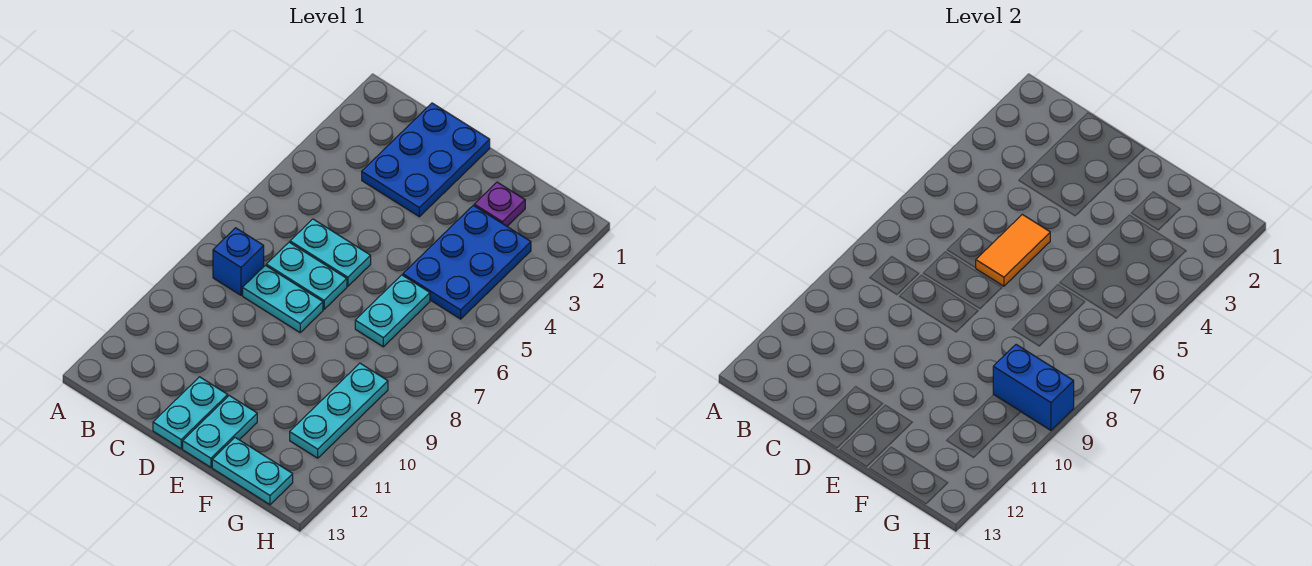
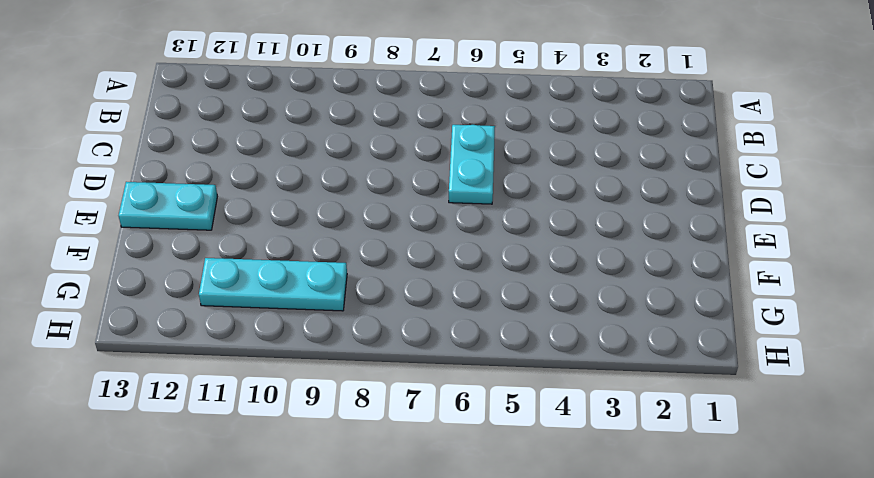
none -> blue brick B8 level 1
none -> blue plate C1:D3 level 1
none -> cyan plate C7:D7 level 1

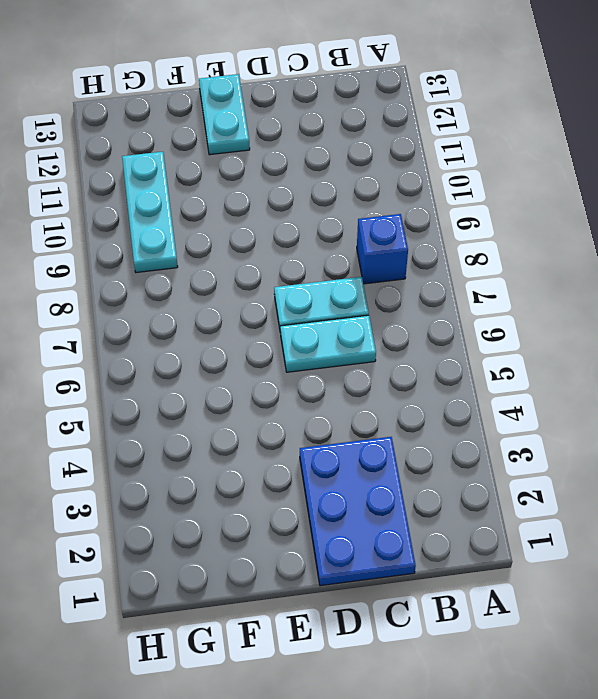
none -> cyan plate C8:D8 level 1
none -> cyan plate D12:D13 level 1
none -> purple plate F2 level 1

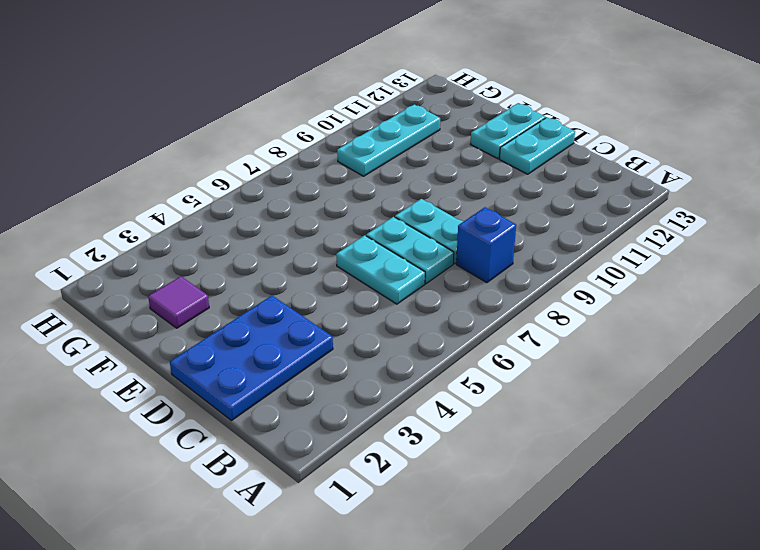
purple tile F2 level 1 -> purple plate F2 level 1
none -> blue plate F3:G5 level 1
none -> cyan plate F6:F7 level 1
none -> cyan plate F13:G13 level 1

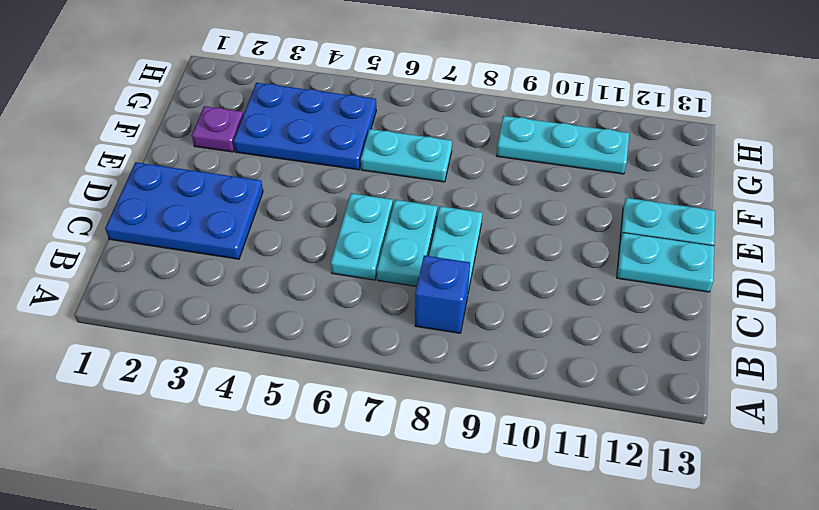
none -> cyan plate F13:G13 level 1
none -> orange tile D5:D6 level 2
none -> blue brick G9:H9 level 2

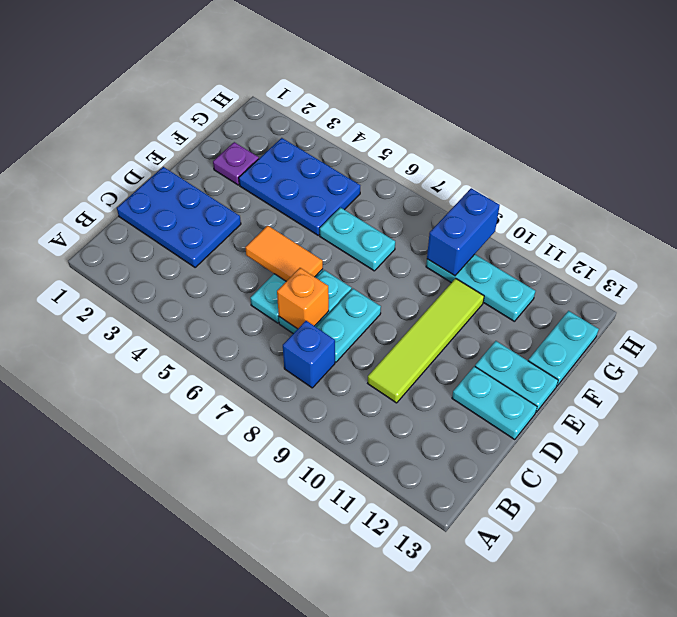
orange brick C7 level 2 -> none
lime tile C10:F10 level 1 -> none

